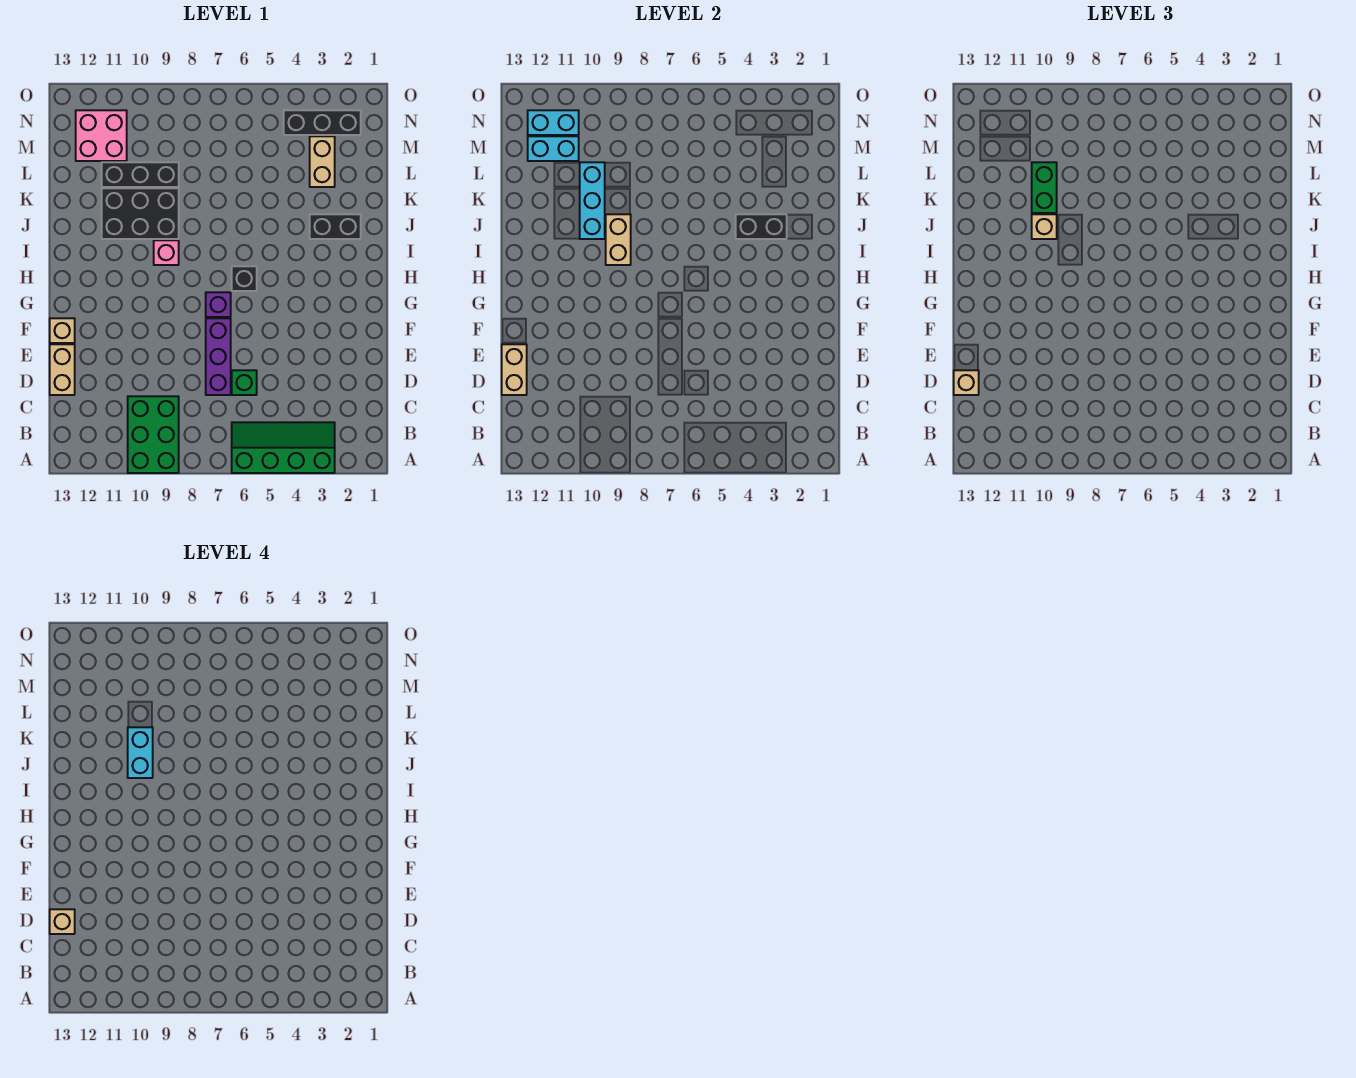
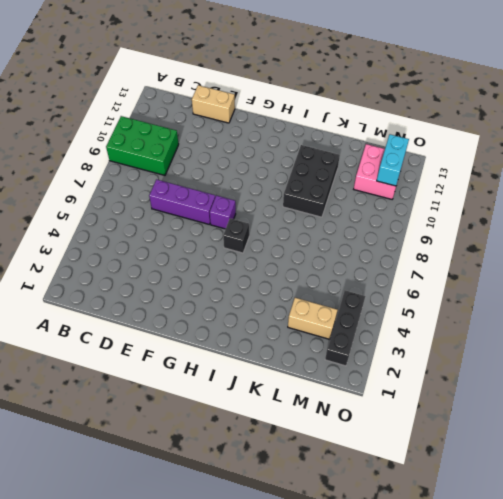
none -> green slope A3:B6 level 1 top A
none -> green brick D6 level 1
none -> tan brick F13 level 1

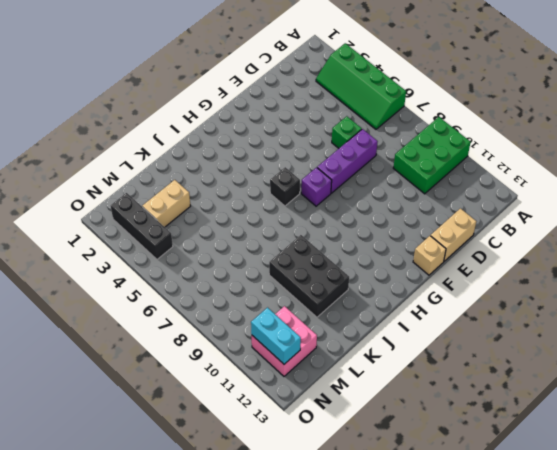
none -> pink brick I9 level 1
none -> black brick J2:J3 level 1
none -> black brick L9:L11 level 1

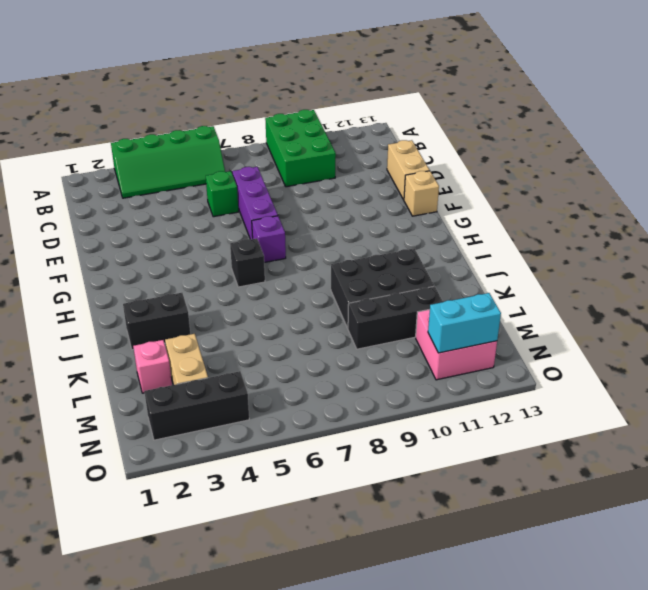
pink brick L2 level 1 -> pink brick I9 level 1
none -> tan brick D13:E13 level 2
none -> tan brick I9:J9 level 2
none -> black brick J3:J4 level 2

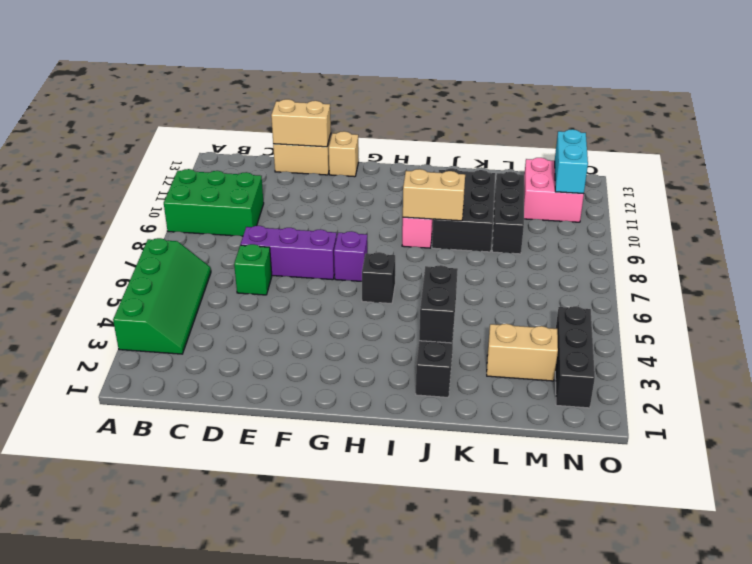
none -> cyan brick J10:L10 level 2
none -> cyan brick M11:M12 level 2
none -> tan brick D13 level 3

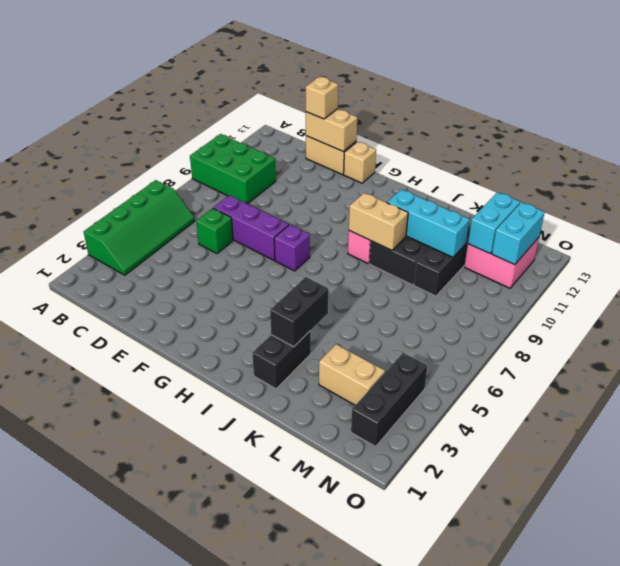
none -> black brick H6 level 1
none -> tan brick J10 level 3
none -> green brick K10:L10 level 3

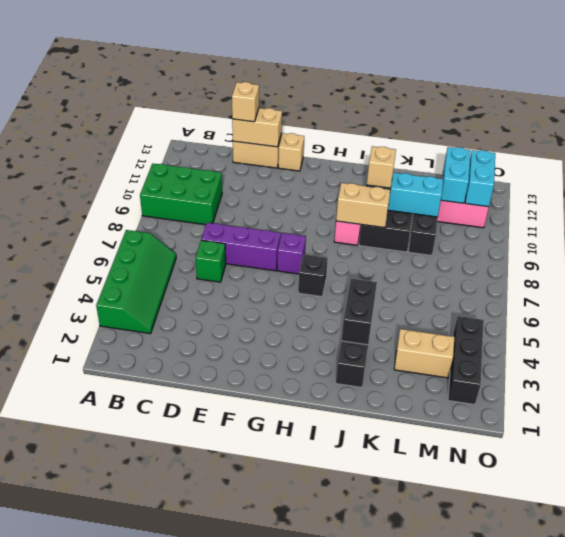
none -> green brick K10:L10 level 3
none -> tan brick D13 level 4
none -> cyan brick J10:K10 level 4

